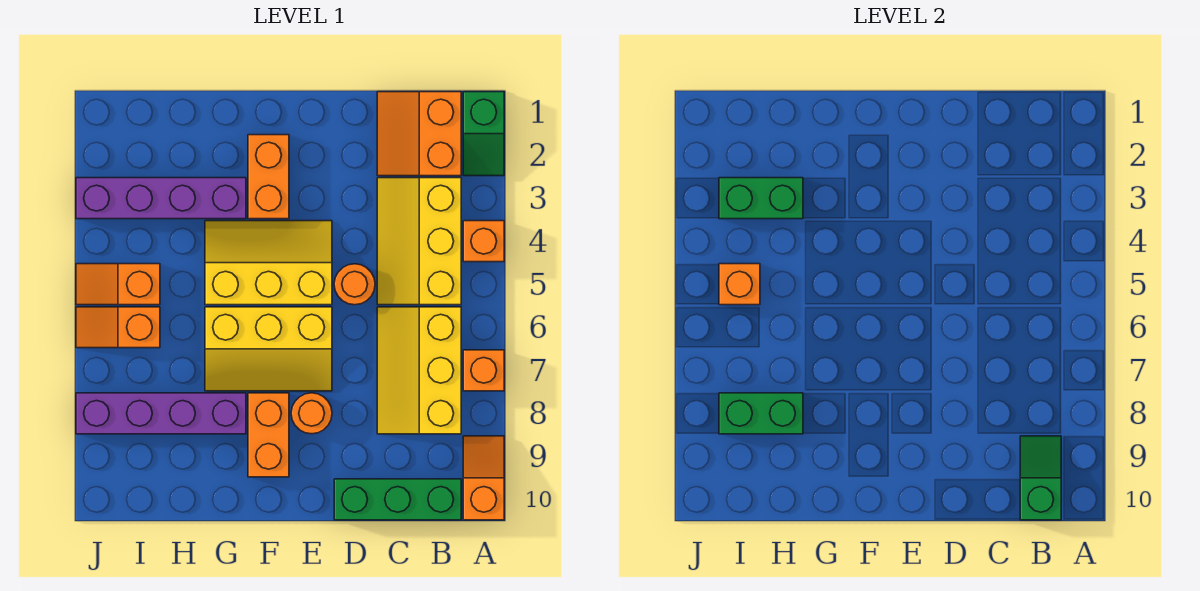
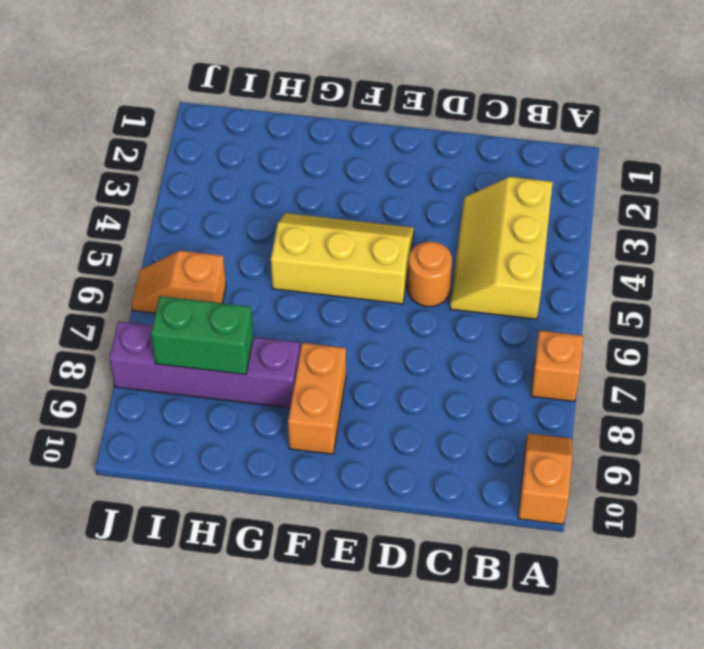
none -> green slope A1:A2 level 1 top 1
none -> orange brick A4 level 1
none -> orange slope B1:C2 level 1 top B

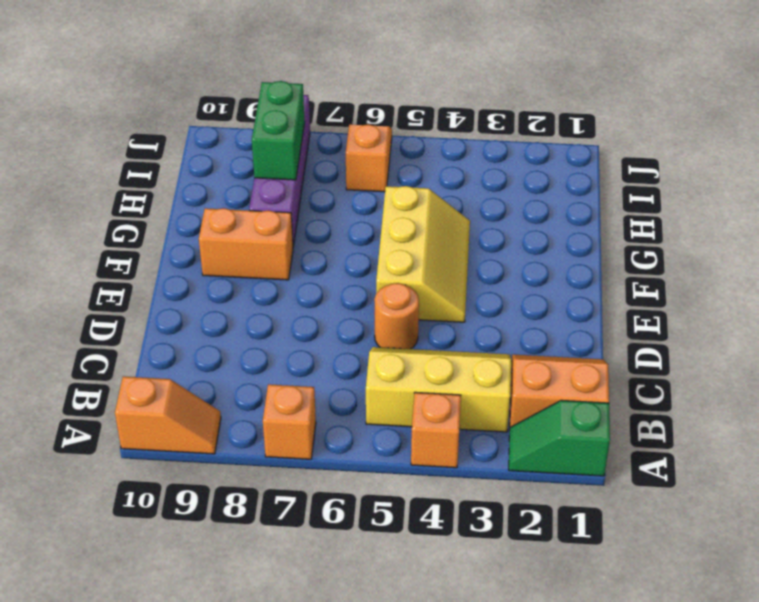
none -> yellow slope B6:C8 level 1 top B
none -> green brick B10:D10 level 1
none -> yellow slope E6:G7 level 1 top 6

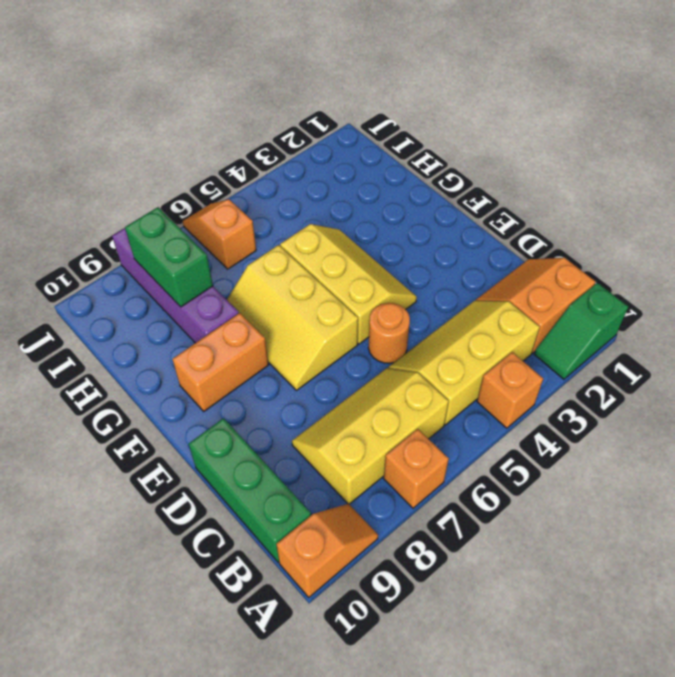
none -> orange round brick E8 level 1
none -> orange brick F2:F3 level 1
none -> purple brick G3:J3 level 1

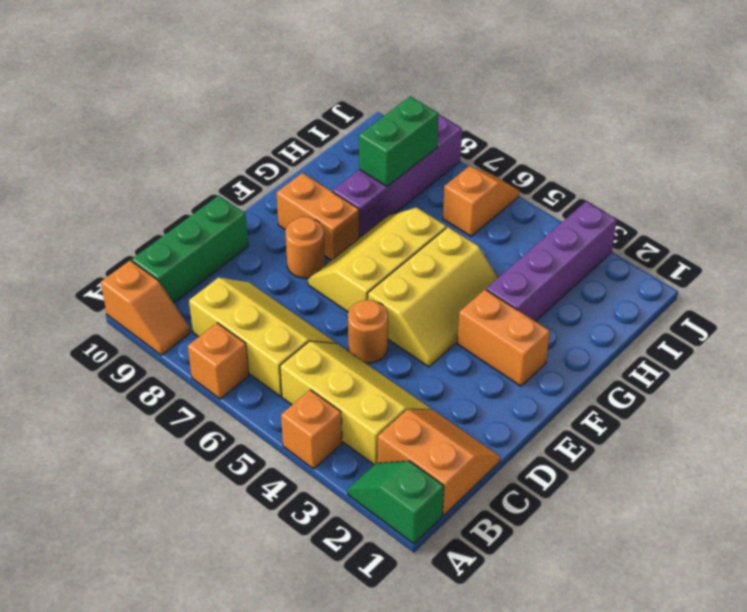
none -> orange slope I5:J5 level 1 top I
none -> green slope B9:B10 level 2 top 10
none -> green brick H3:I3 level 2

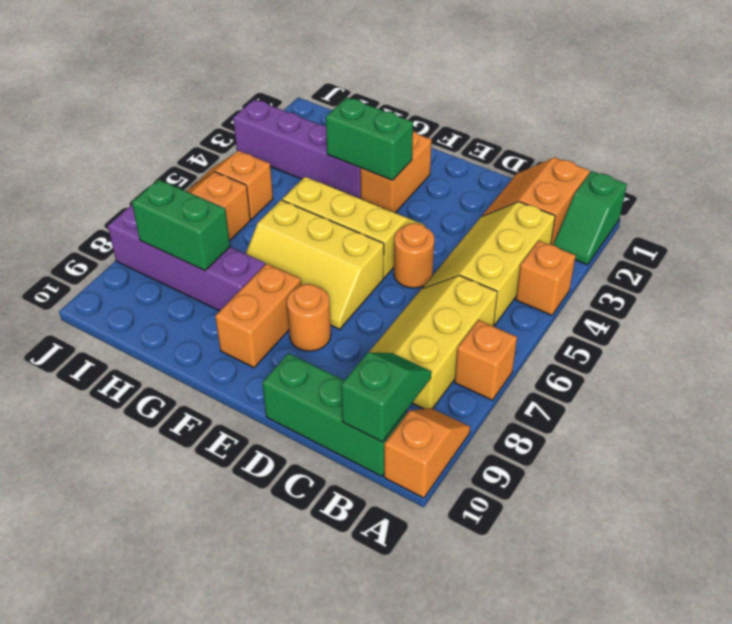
green brick F3:G3 level 2 -> green brick H3:I3 level 2
none -> orange brick I5 level 2

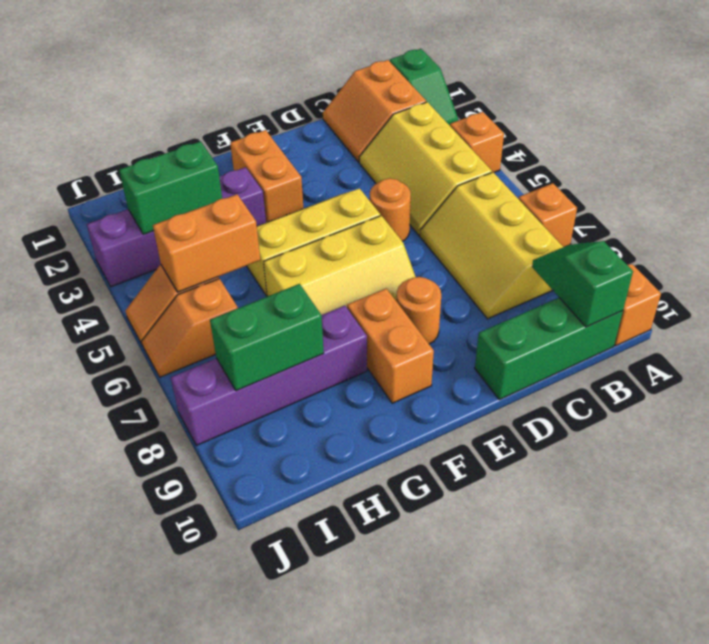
orange brick H5:I5 level 2 -> orange brick I5 level 2

